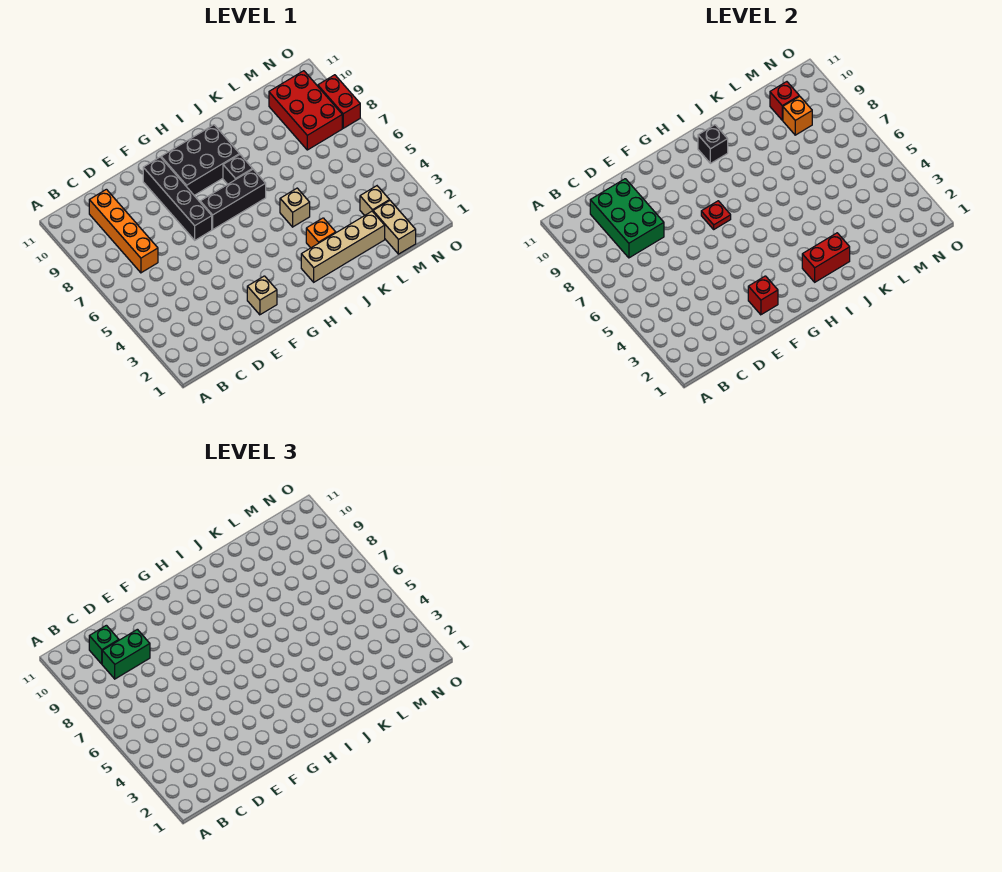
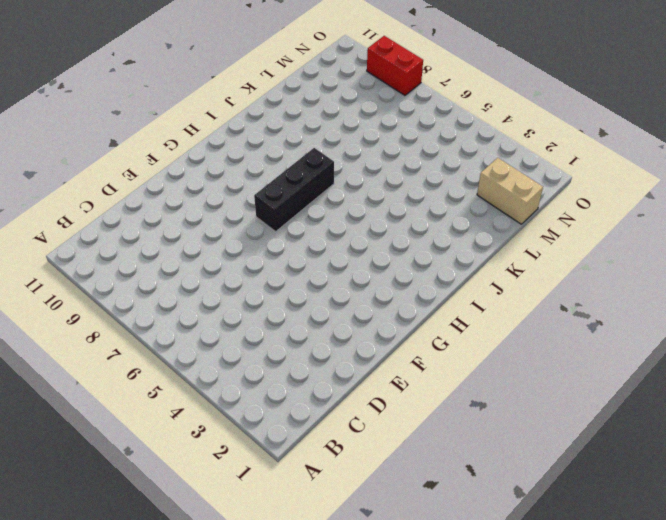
none -> orange brick C7:C10 level 1
none -> tan brick F2 level 1
none -> black brick F7:F10 level 1

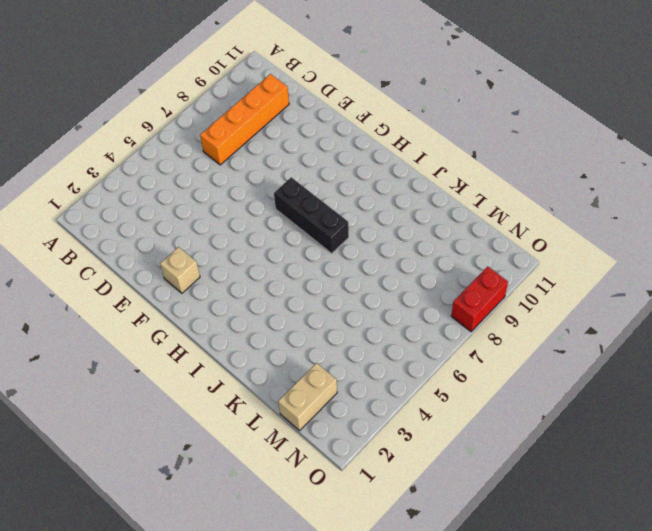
none -> black brick F7:F10 level 1
none -> black brick G9:I10 level 1
none -> tan brick I2:L2 level 1

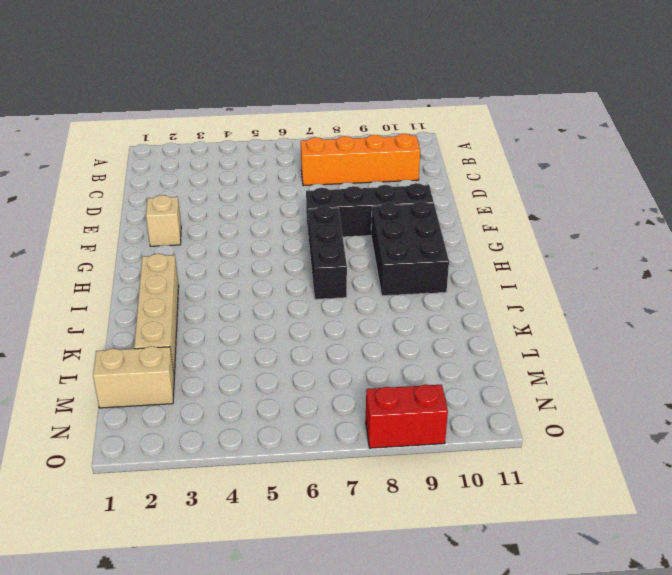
none -> black brick I8 level 1
none -> orange brick J3 level 1
none -> tan brick J5 level 1

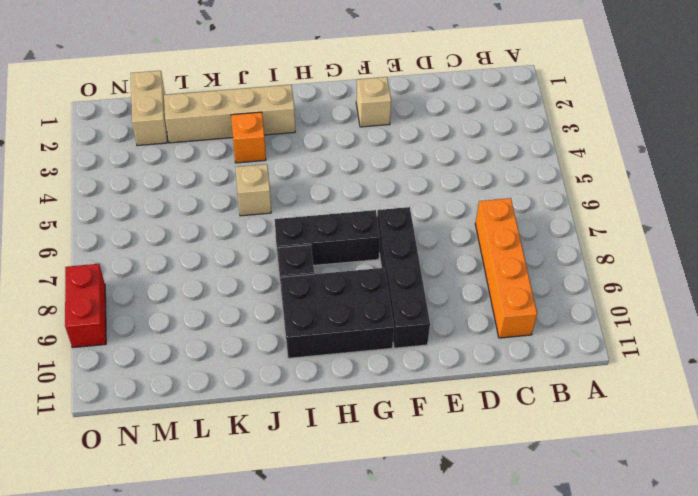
none -> tan brick M3 level 1
none -> red brick M8:N10 level 1
none -> green brick C8:D10 level 2

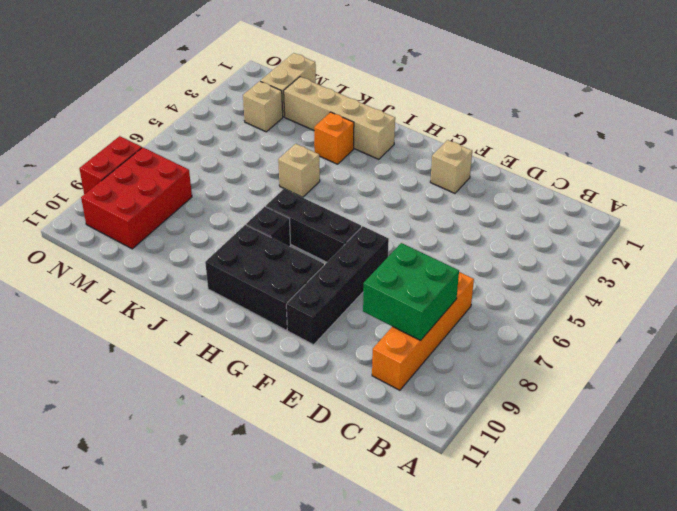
green brick C8:D9 level 2 -> green brick C8:D10 level 2
none -> red brick F2 level 2
none -> red plate G7 level 2
none -> red brick I2:J2 level 2

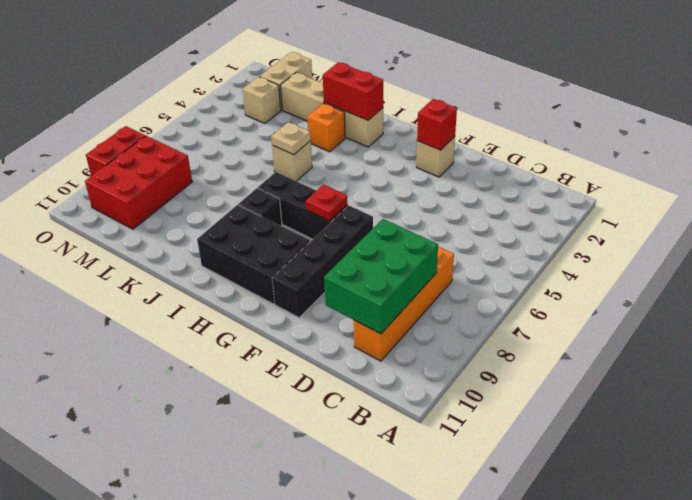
tan plate J5 level 2 -> none
none -> black brick I10 level 2
none -> orange brick M9 level 2
none -> red brick M10 level 2

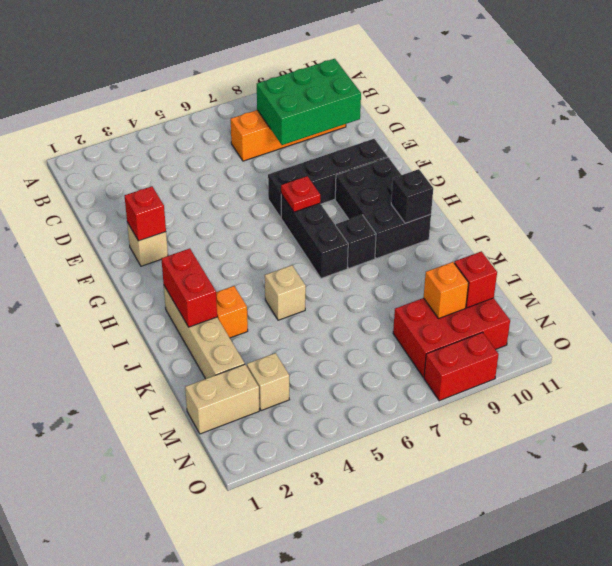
none -> green brick C9:D9 level 3
none -> green brick C10 level 3

